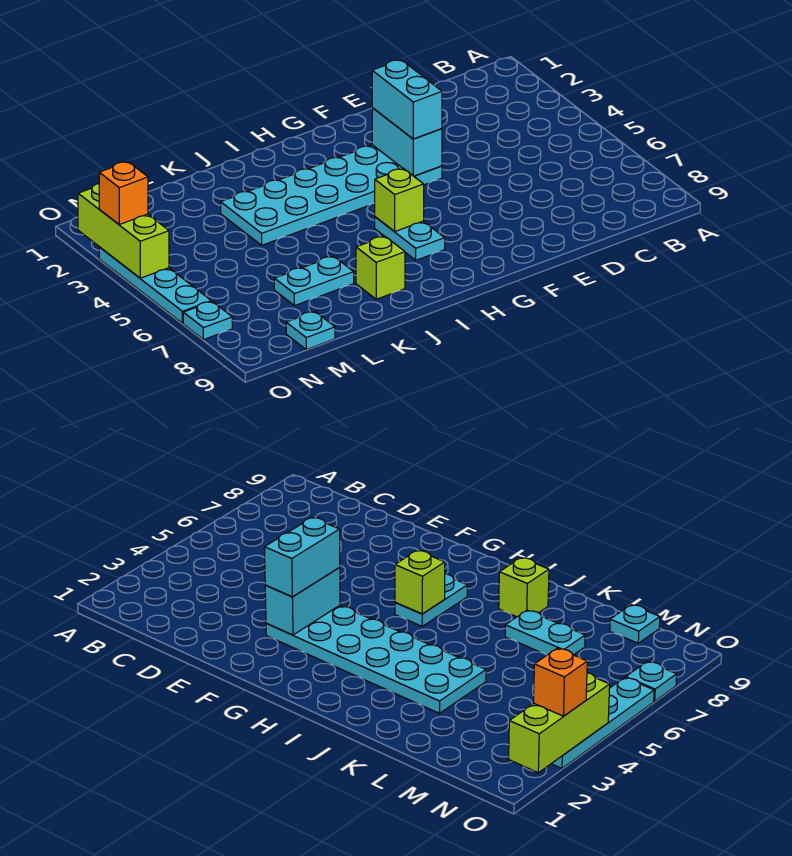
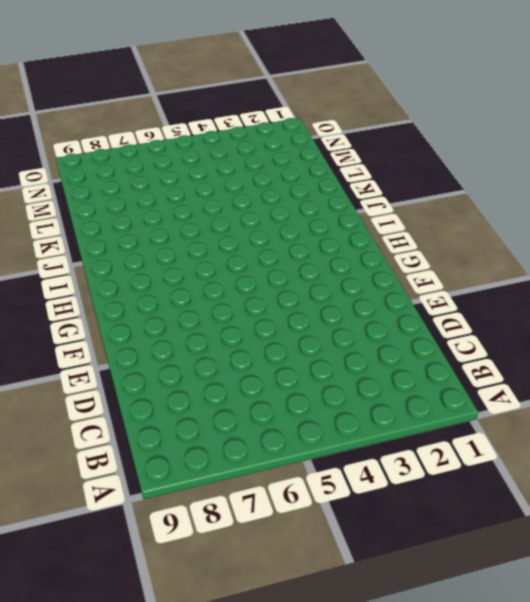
none -> cyan plate F3:K4 level 1
none -> cyan plate H6:H7 level 1
none -> lime brick J8 level 1

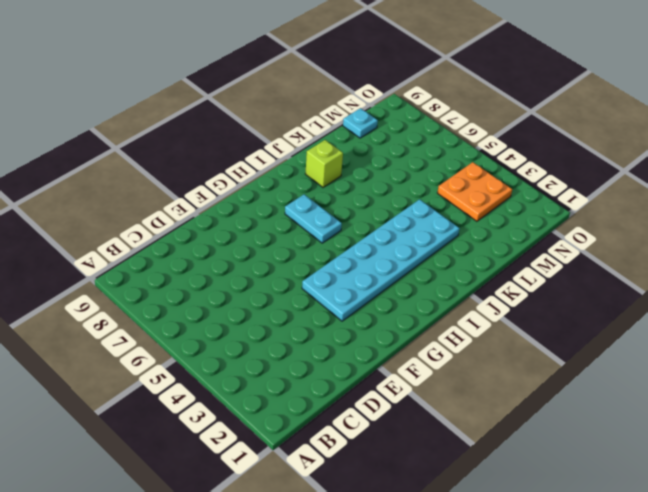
orange plate M3:N4 level 1 -> none
none -> cyan plate K7:L7 level 1
none -> cyan plate O3:O6 level 1
none -> cyan plate O7 level 1

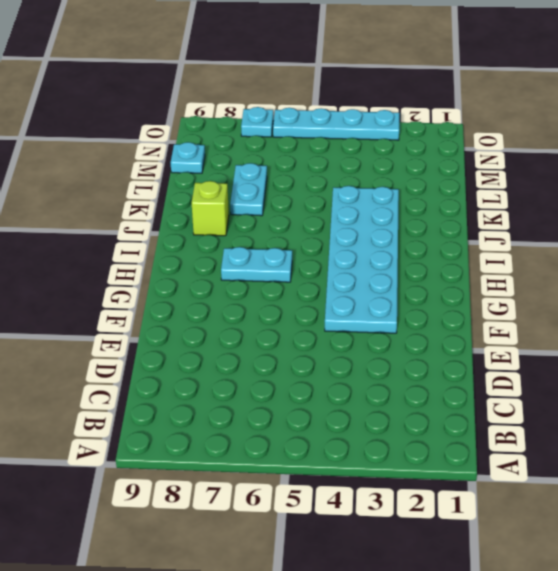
none -> cyan brick F3:F4 level 2
none -> lime brick H6 level 2
none -> lime brick O2:O4 level 2

